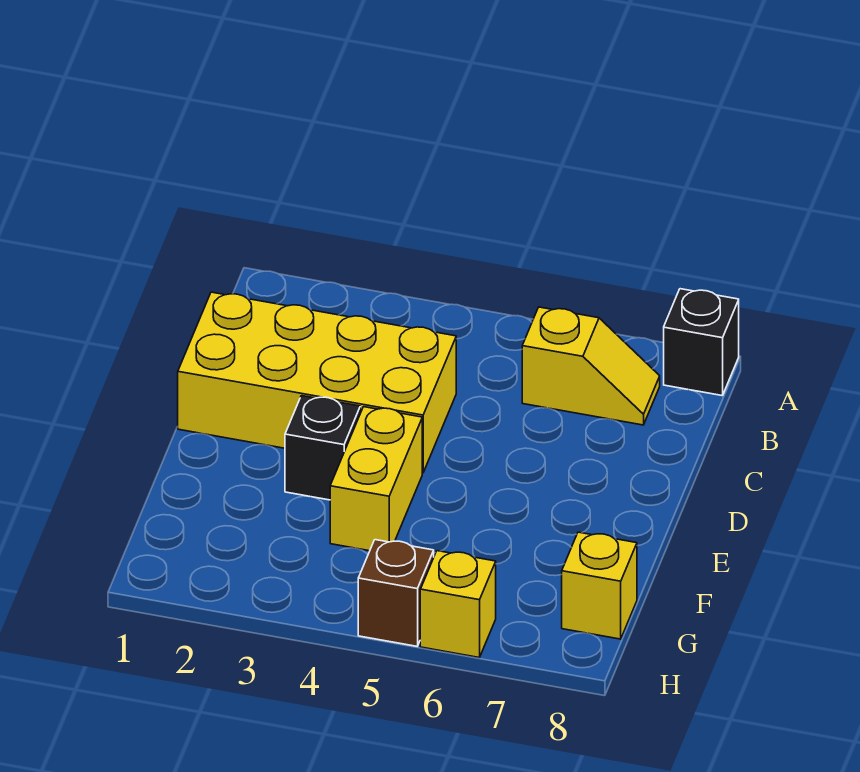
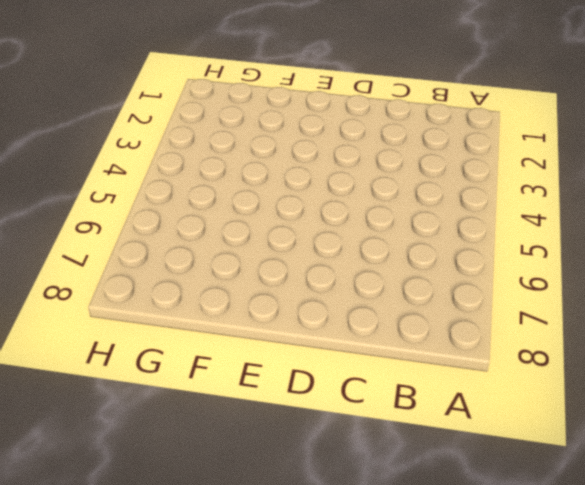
none -> black brick A8 level 1
none -> yellow slope B6:B7 level 1 top 6

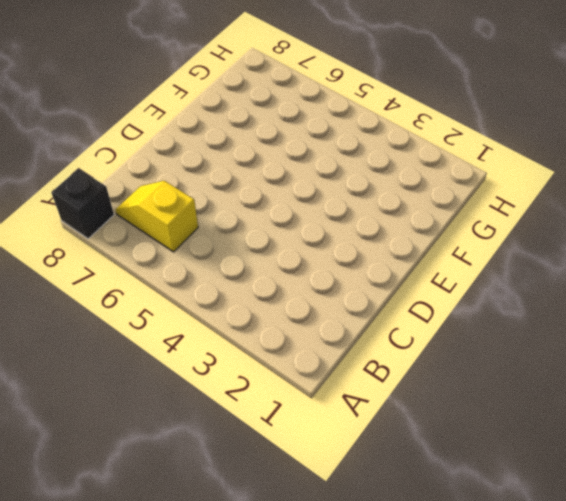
none -> yellow brick C1:D4 level 1
none -> black brick E3 level 1

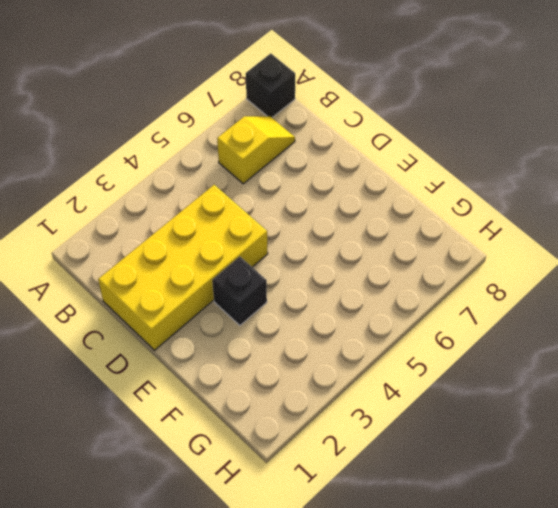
none -> yellow brick E4:F4 level 1
none -> yellow brick G8 level 1

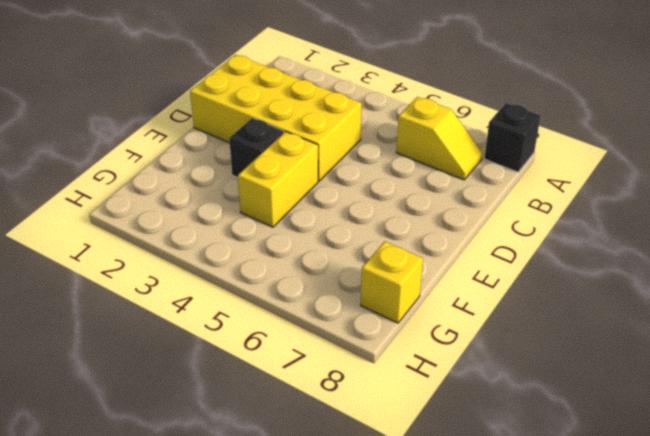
none -> brown brick H5 level 1
none -> yellow brick H6 level 1

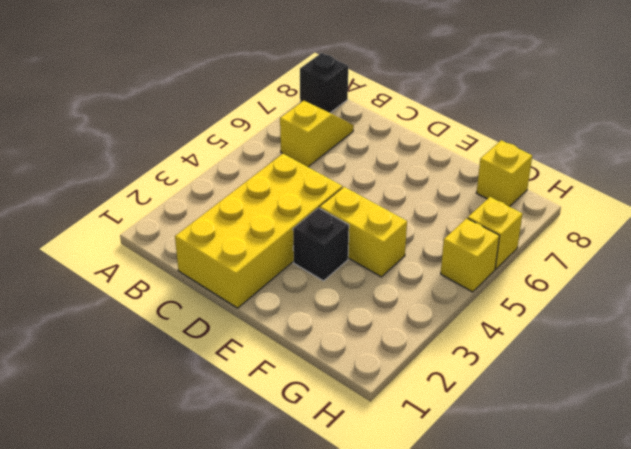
yellow brick H5 level 1 -> brown brick H5 level 1

